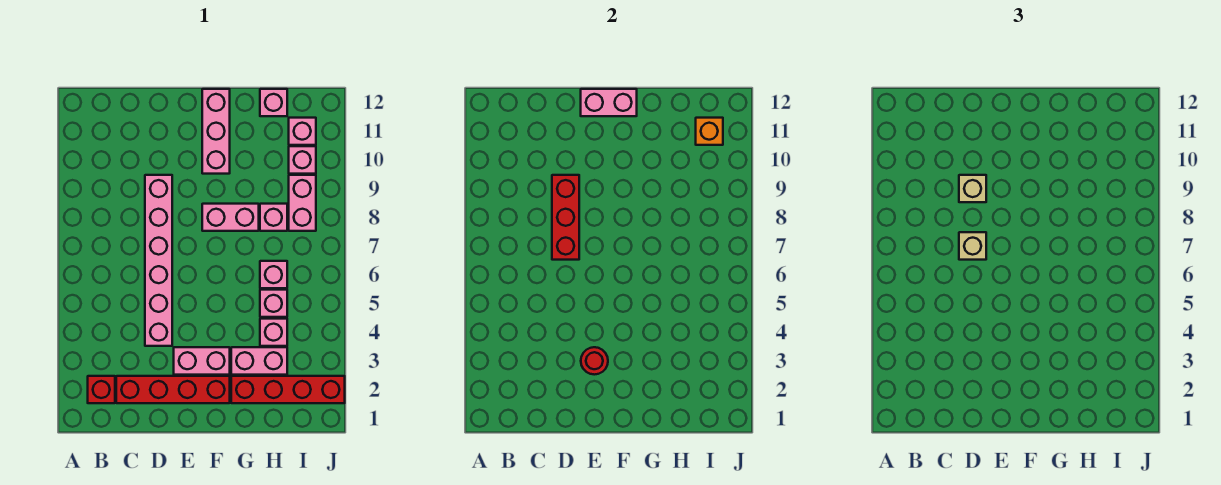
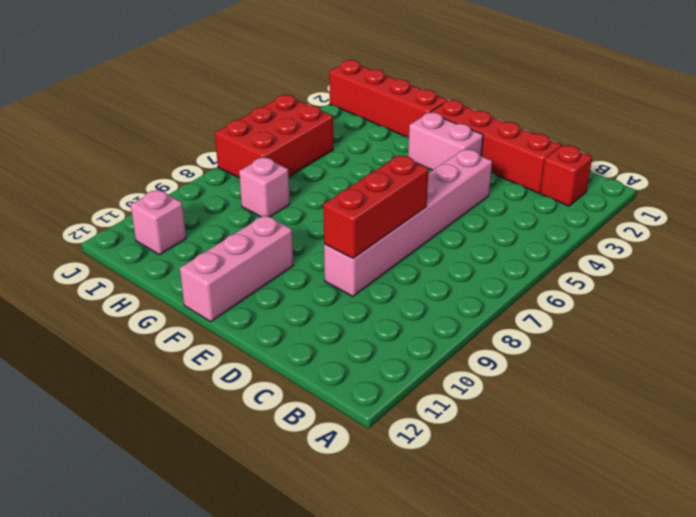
red brick I5:J7 level 1 -> none
none -> pink brick F8:G8 level 1
none -> pink brick G3:H3 level 1
none -> pink brick H4 level 1

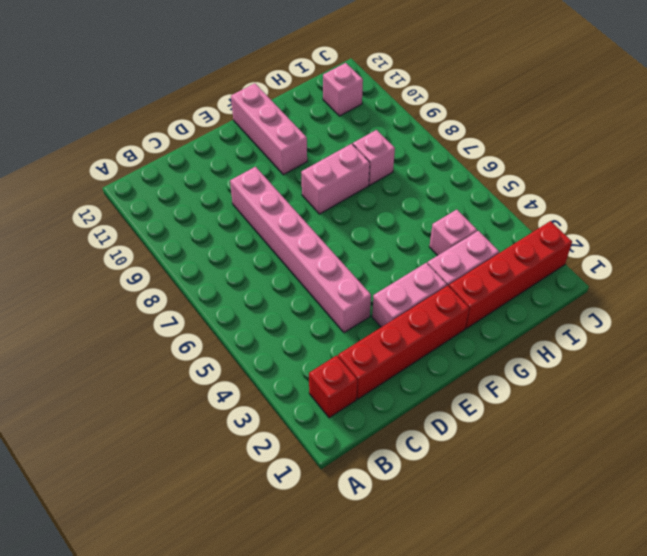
none -> pink brick H5 level 1
none -> pink brick H6 level 1
none -> pink brick H12 level 1

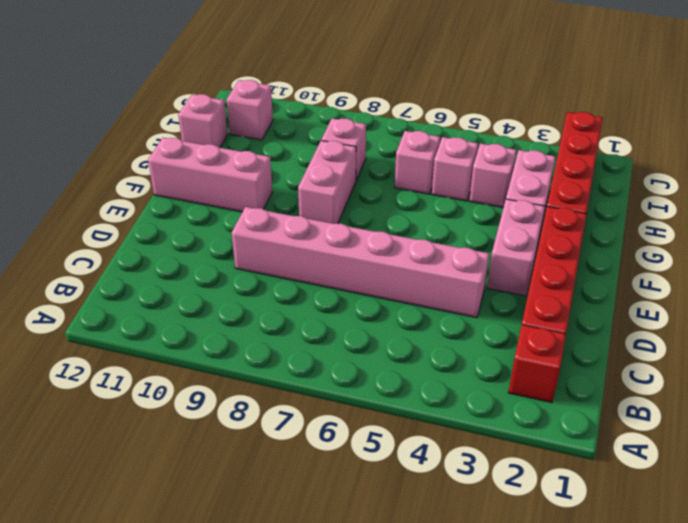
none -> pink brick I8:I9 level 1
none -> pink brick I10 level 1
none -> red brick D7:D9 level 2

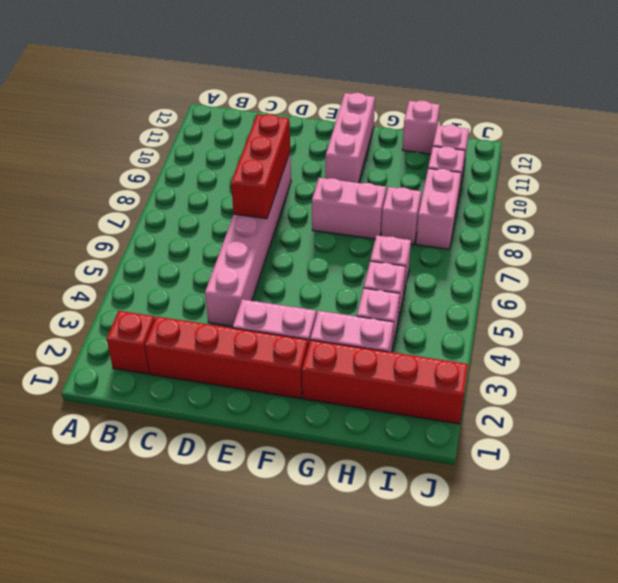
none -> red round brick E3 level 2
none -> pink brick E12:F12 level 2
none -> orange brick I11 level 2

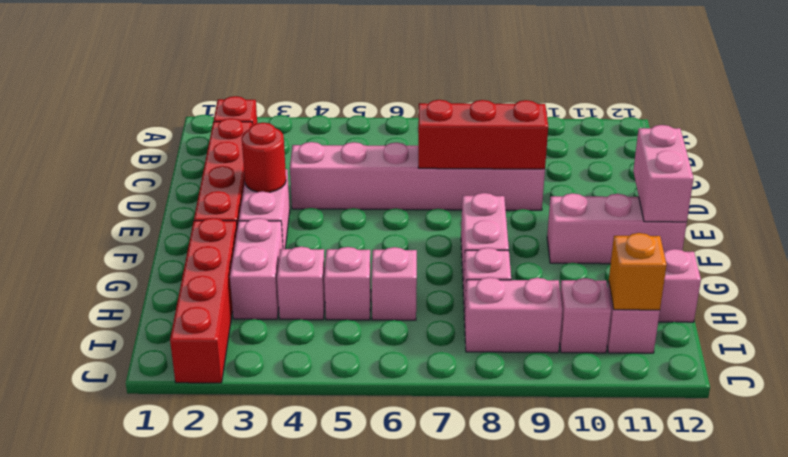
none -> tan brick D7 level 3
none -> tan brick D9 level 3

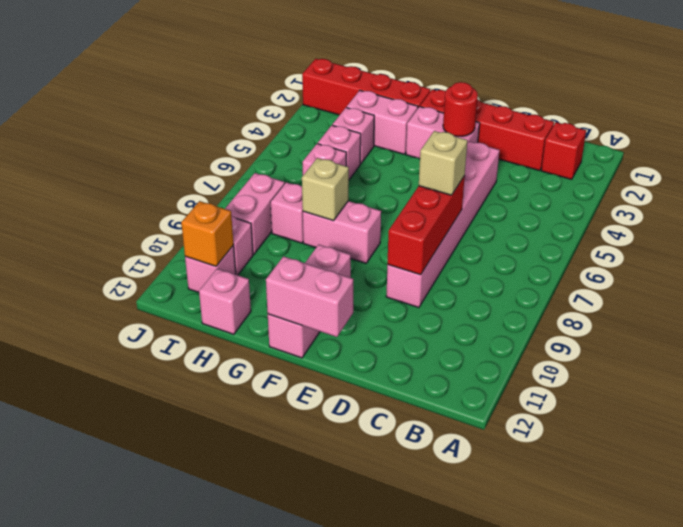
tan brick G8 level 2 -> tan brick D9 level 3

